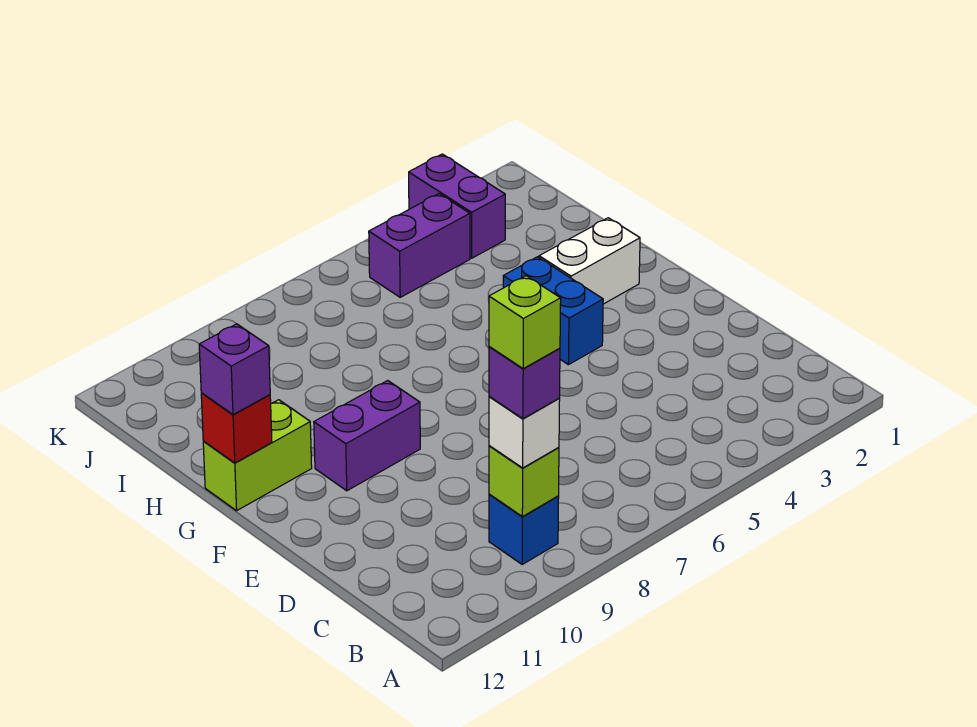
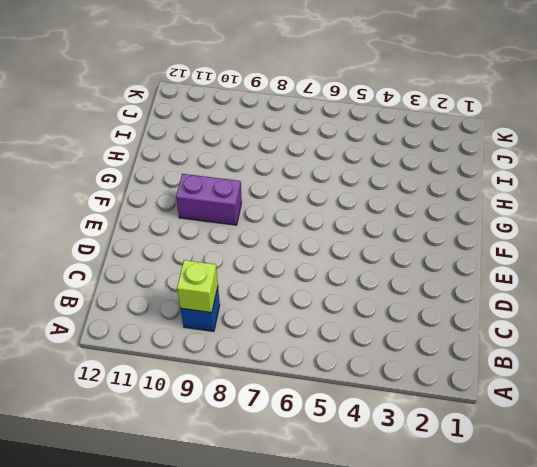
none -> blue brick F4:G4 level 1
none -> white brick G2:G3 level 1
none -> lime brick G11:G12 level 1

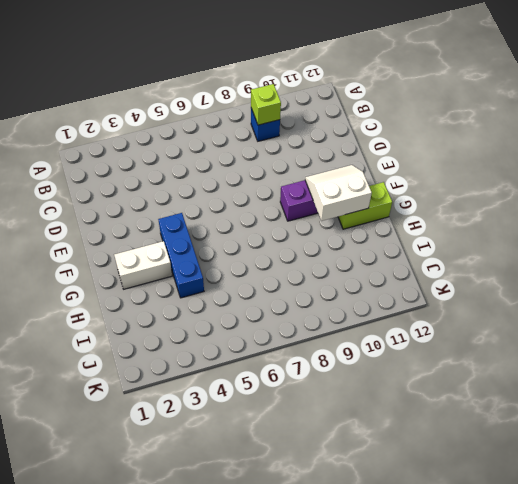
blue brick F4:H4 level 1 -> blue brick F4:G4 level 1
white slope F10:G11 level 2 top G -> none
none -> purple brick J3:K3 level 1
none -> purple brick J4:J5 level 1
none -> red brick G12 level 2

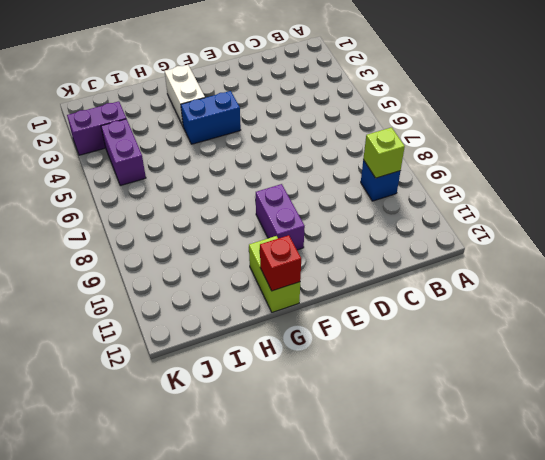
none -> white brick B9 level 3
none -> purple brick G12 level 3
none -> purple brick B9 level 4

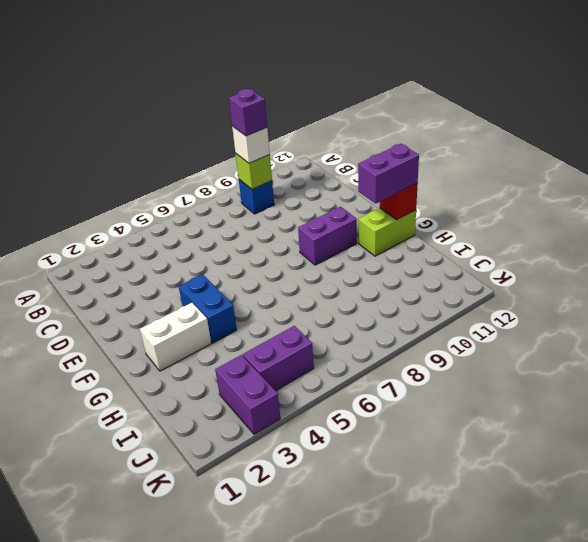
purple brick G11:G12 level 3 -> purple brick G12 level 3
none -> lime brick B9 level 5

